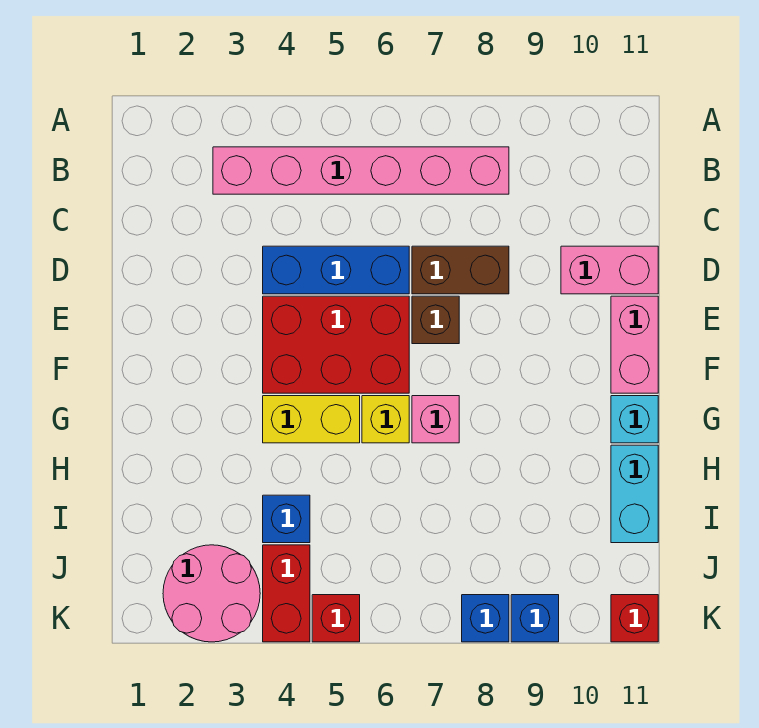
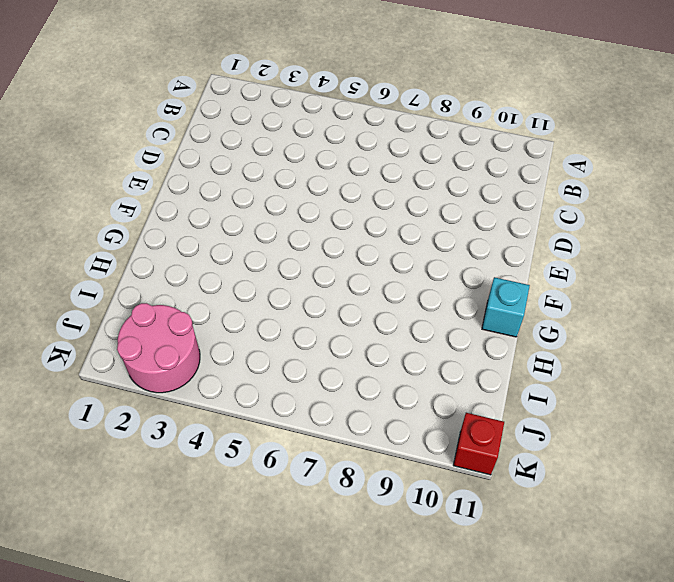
none -> pink brick B3:B8 level 1
none -> blue brick D4:D6 level 1
none -> brown brick D7:D8 level 1

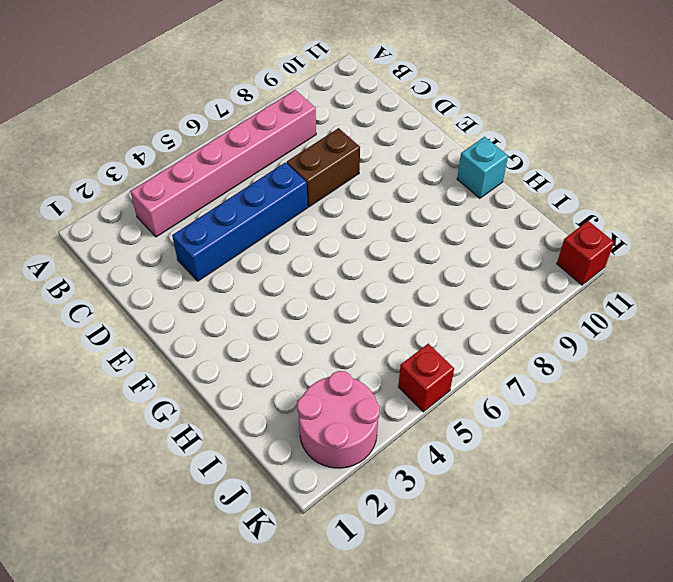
blue brick D3:D6 level 1 -> blue brick D4:D6 level 1
none -> pink brick D10:D11 level 1
none -> red brick E4:F6 level 1
none -> brown brick E7 level 1

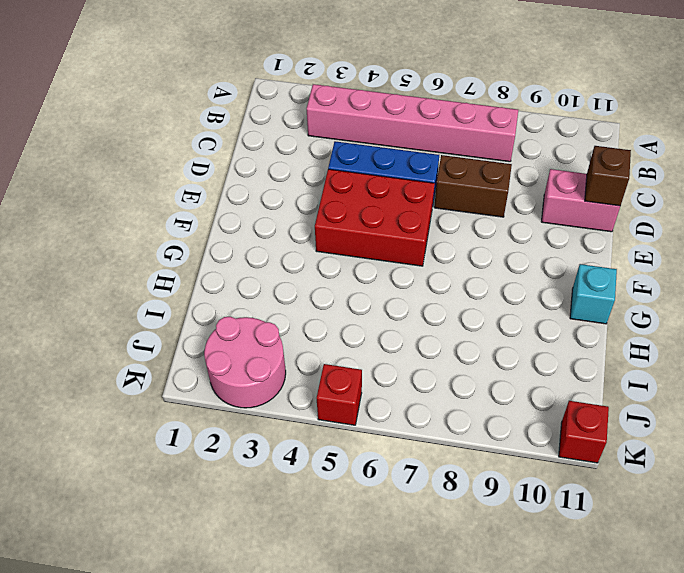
brown brick D11 level 2 -> brown brick E7 level 1
none -> pink brick E11:F11 level 1
none -> yellow brick G4:G5 level 1
none -> yellow brick G6 level 1

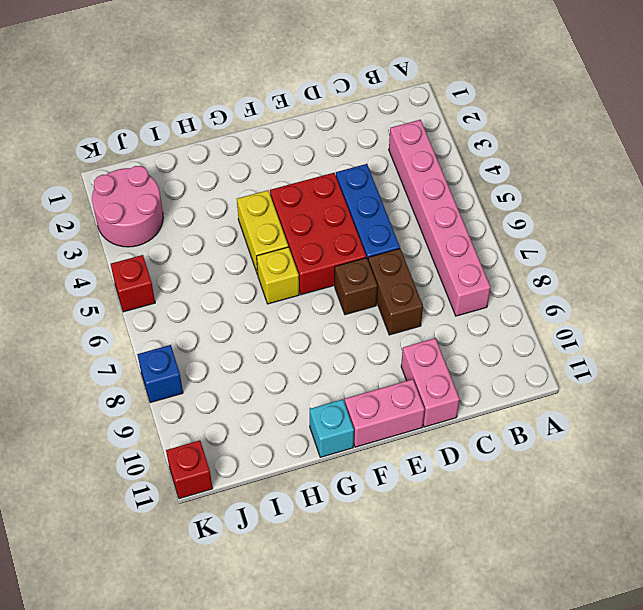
none -> pink brick G7 level 1
none -> cyan brick H11:I11 level 1
none -> blue brick I4 level 1

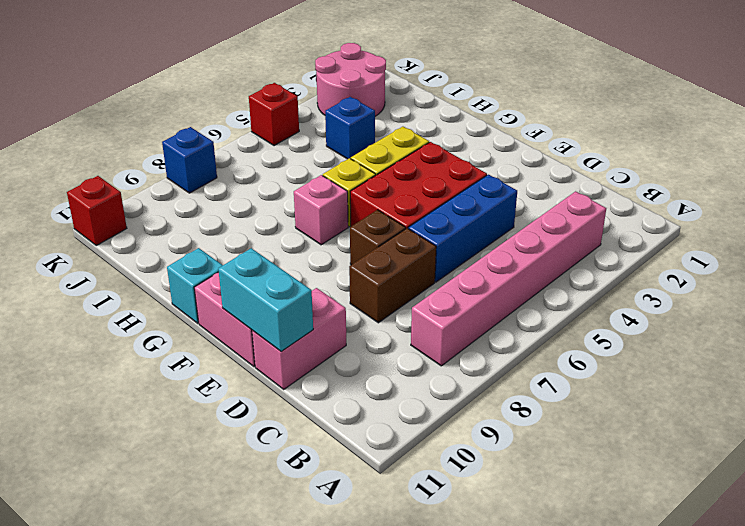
cyan brick D11:E11 level 2 -> cyan brick H11:I11 level 1
none -> red brick J4:K4 level 1
none -> blue brick K9 level 1

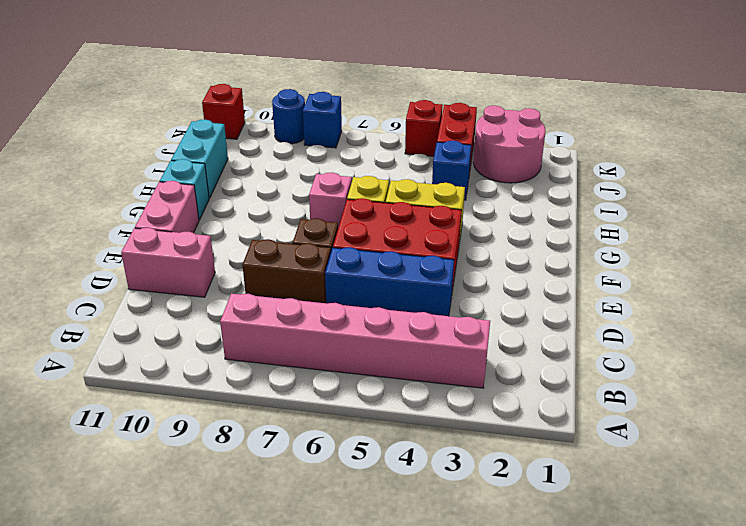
blue round brick K9 level 1 -> blue brick K9 level 1

